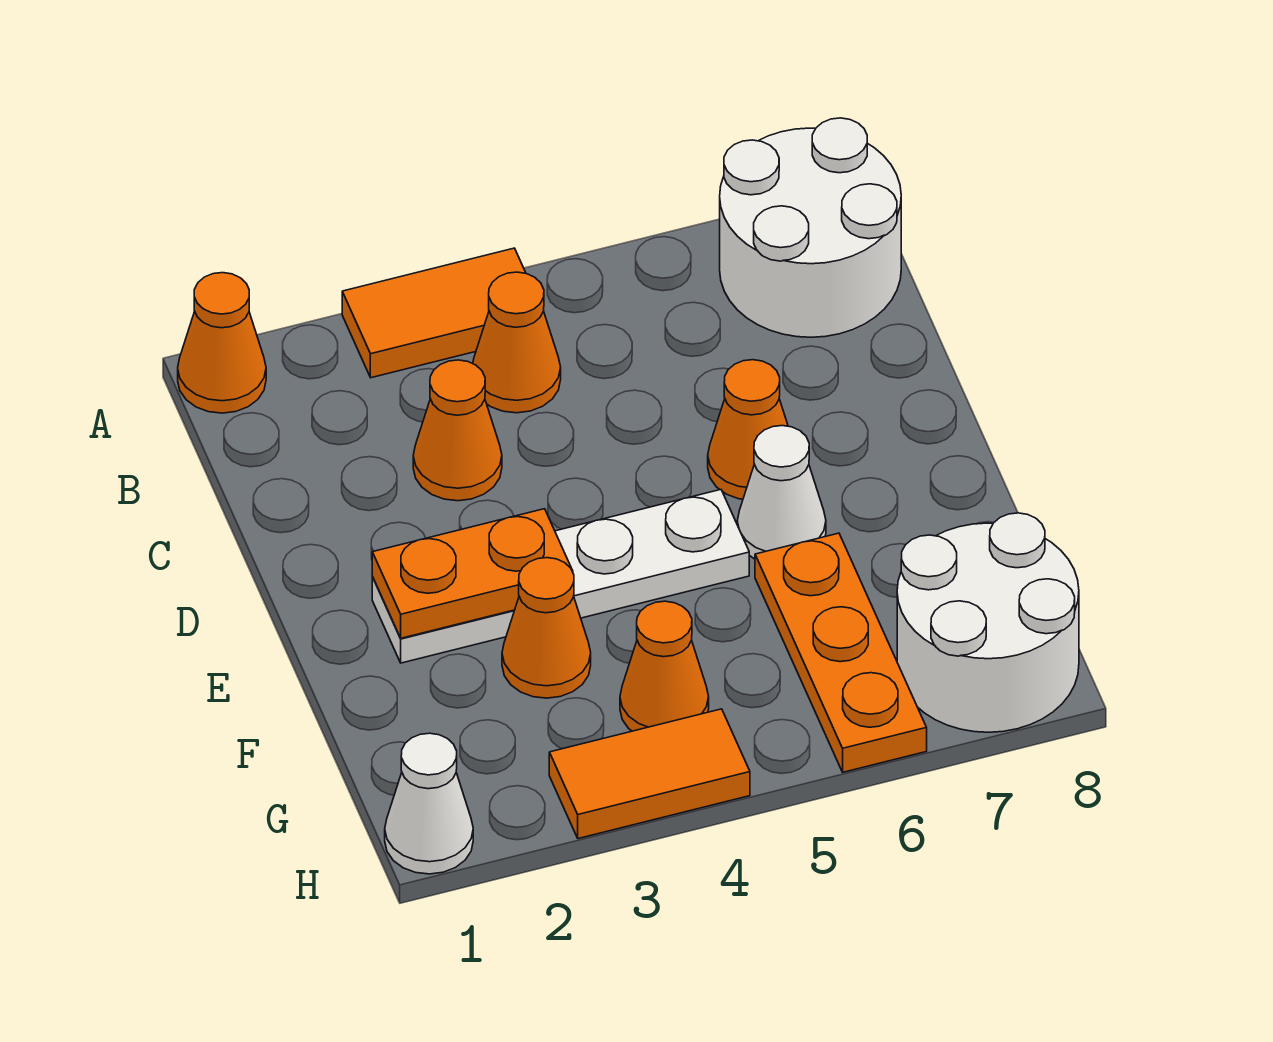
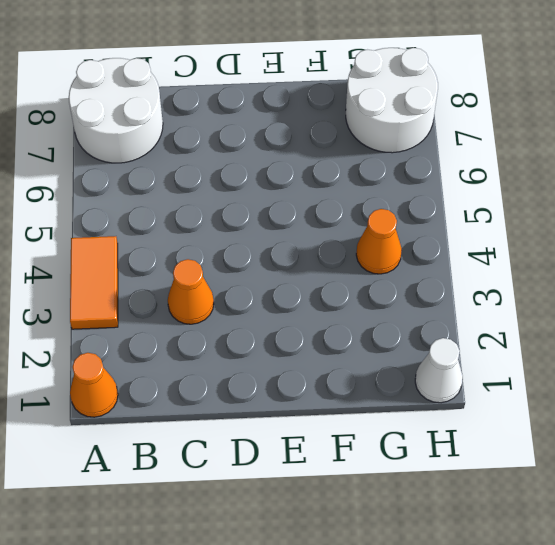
none -> orange cone B4 level 1
none -> orange cone D6 level 1
none -> white plate E2:E5 level 1

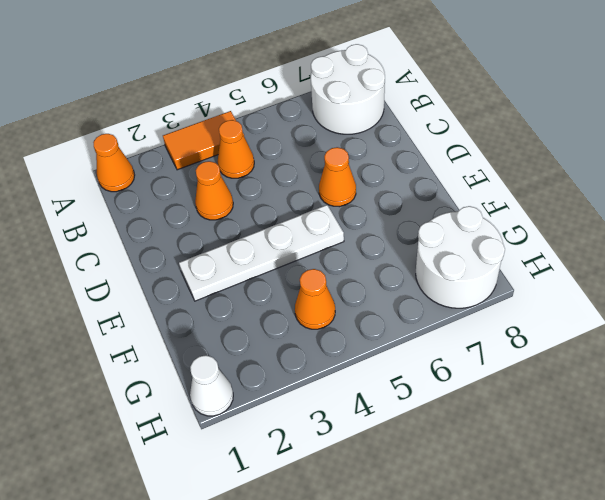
none -> white cone E6 level 1
none -> orange cone F3 level 1
none -> orange plate F6:H6 level 1

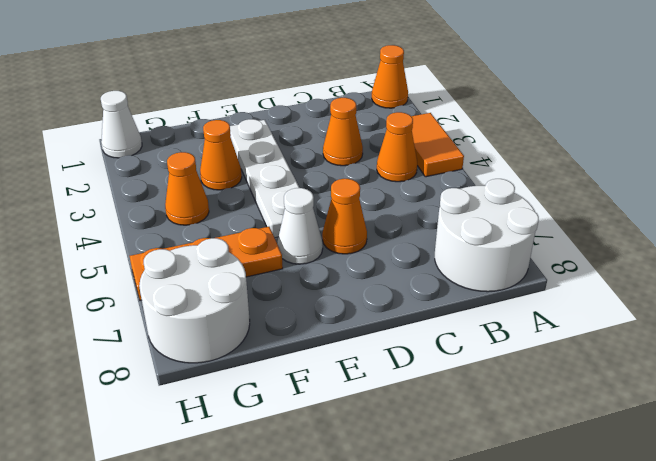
none -> orange tile H3:H4 level 1
none -> orange plate E2:E3 level 2

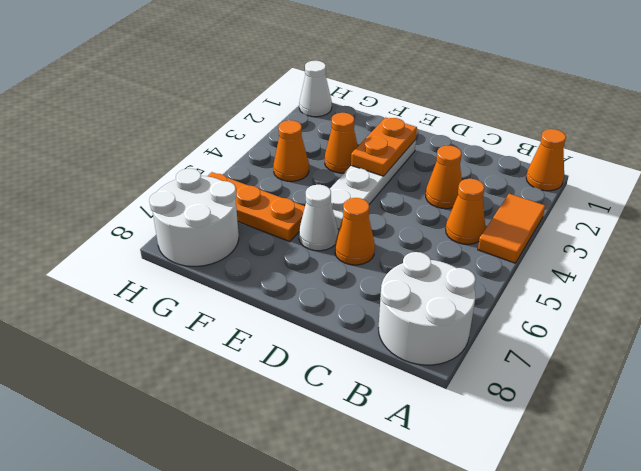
none -> orange tile H3:H4 level 1

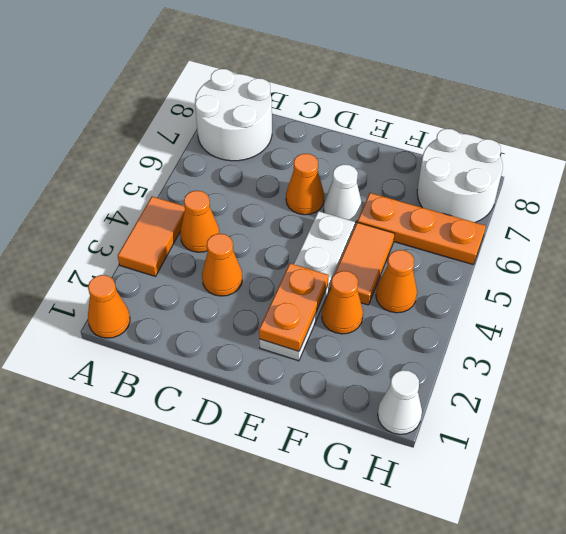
orange tile F4:F5 level 1 -> orange tile H3:H4 level 1

